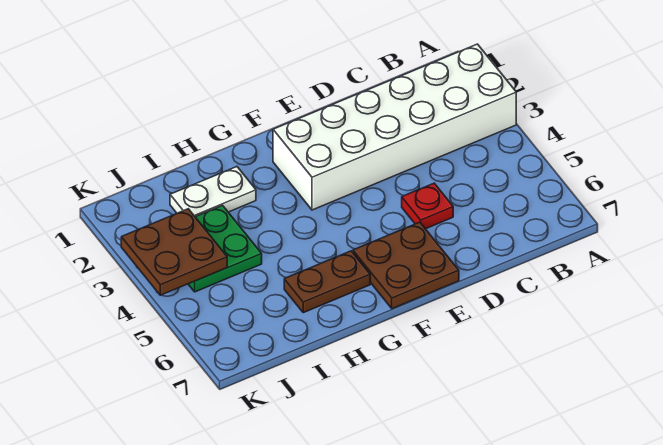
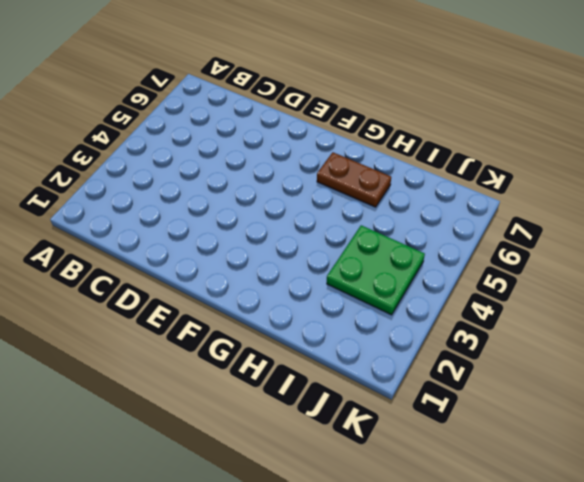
none -> white brick A2:F3 level 1
none -> red plate D5 level 1

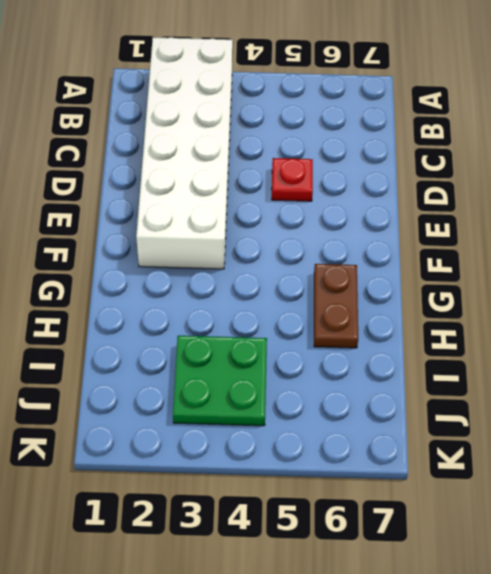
none -> brown plate E6:F7 level 1
none -> white plate H2:I2 level 1

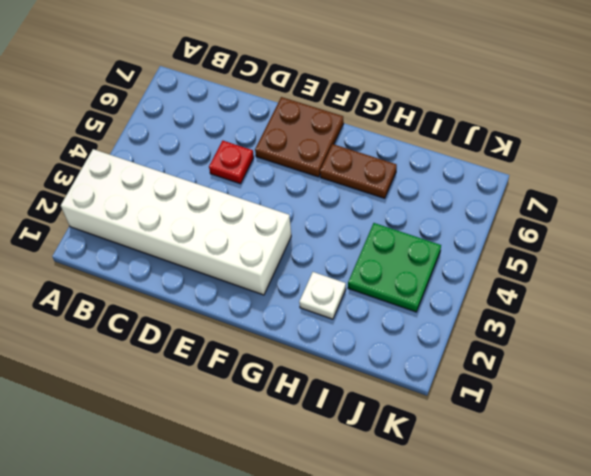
white plate H2 level 1 -> white plate H2:I2 level 1
none -> brown plate J3:K4 level 2

